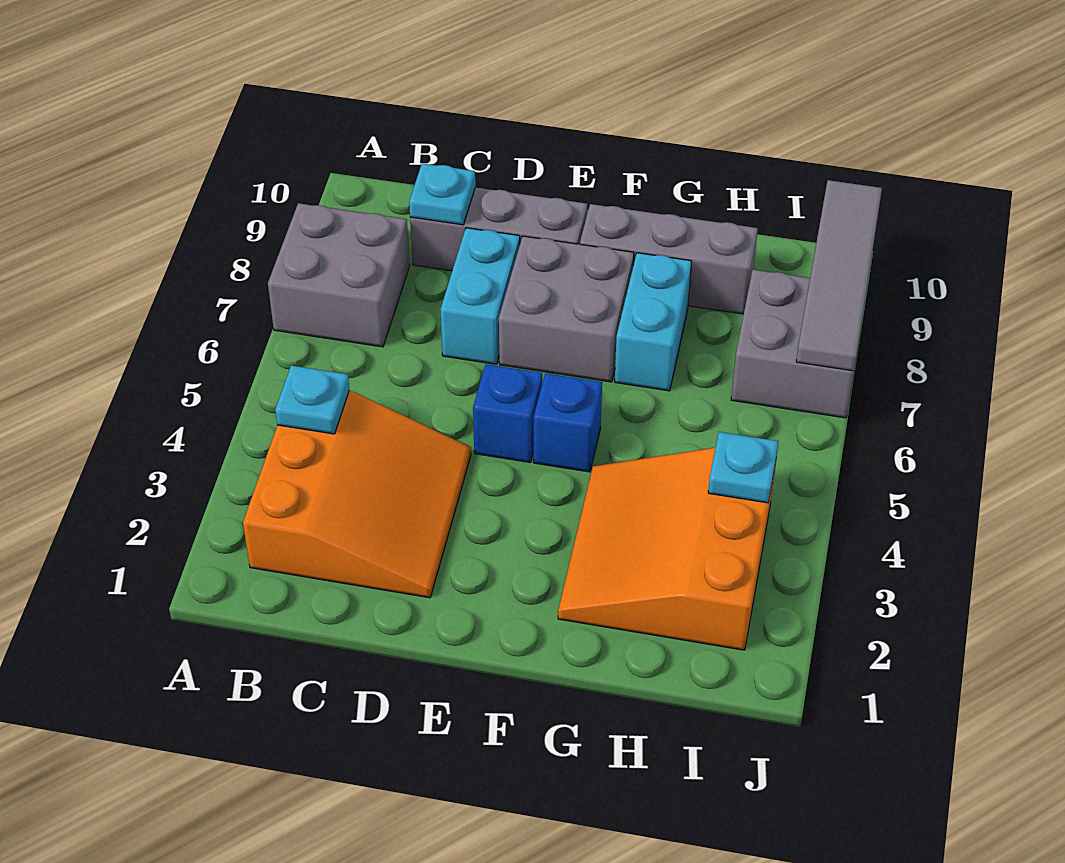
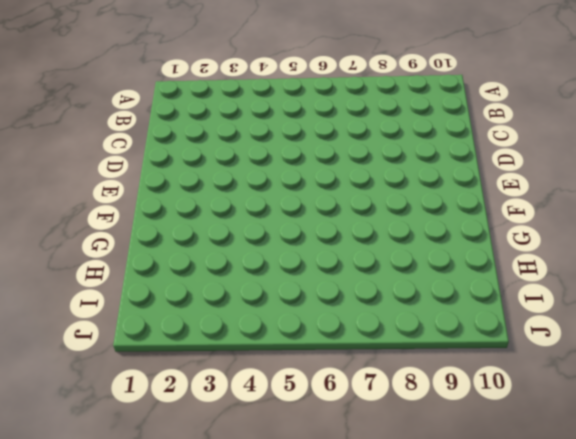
none -> grey brick A7:B8 level 1
none -> orange slope B2:D4 level 1 top B
none -> grey brick C9:E9 level 1

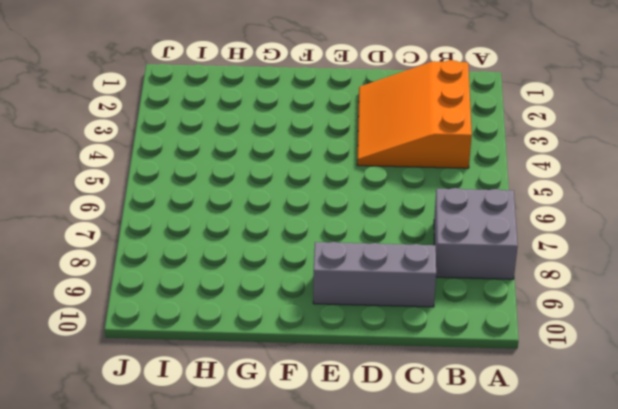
none -> cyan brick D7:D8 level 1
none -> blue brick E5 level 1
none -> grey brick E7:F8 level 1

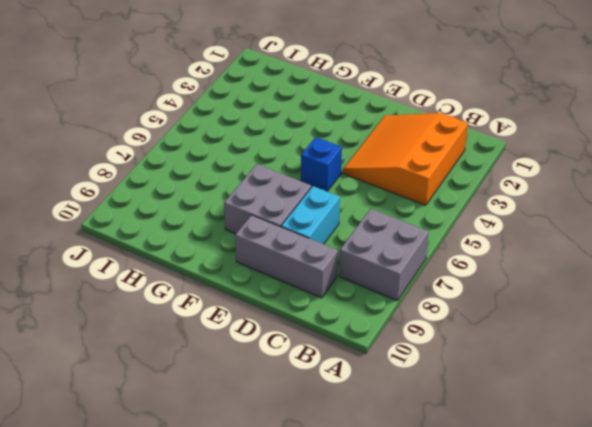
none -> blue brick F5 level 1
none -> grey brick F9:H9 level 1
none -> orange slope G2:I4 level 1 top I

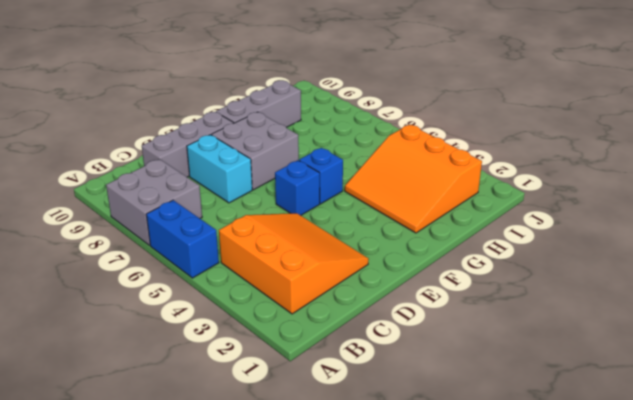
blue brick A5:A6 level 1 -> none
none -> cyan brick G7:G8 level 1
none -> grey brick I7:J8 level 1
none -> cyan plate B4 level 2

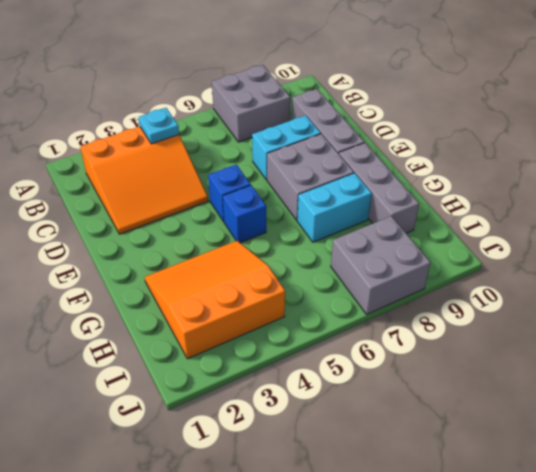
none -> cyan plate C9 level 2
none -> cyan plate I4 level 2
none -> grey tile J7:J10 level 2

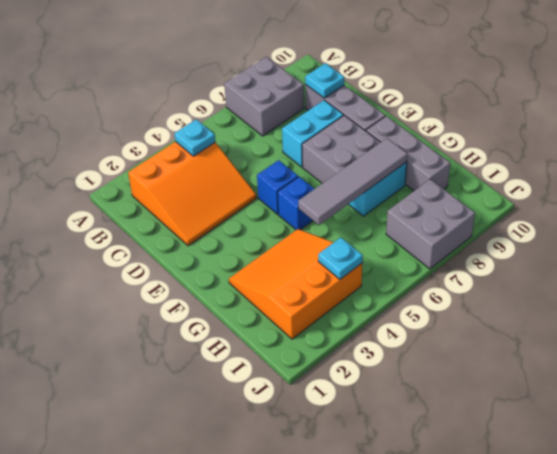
grey tile G5:G8 level 2 -> grey tile J7:J10 level 2

